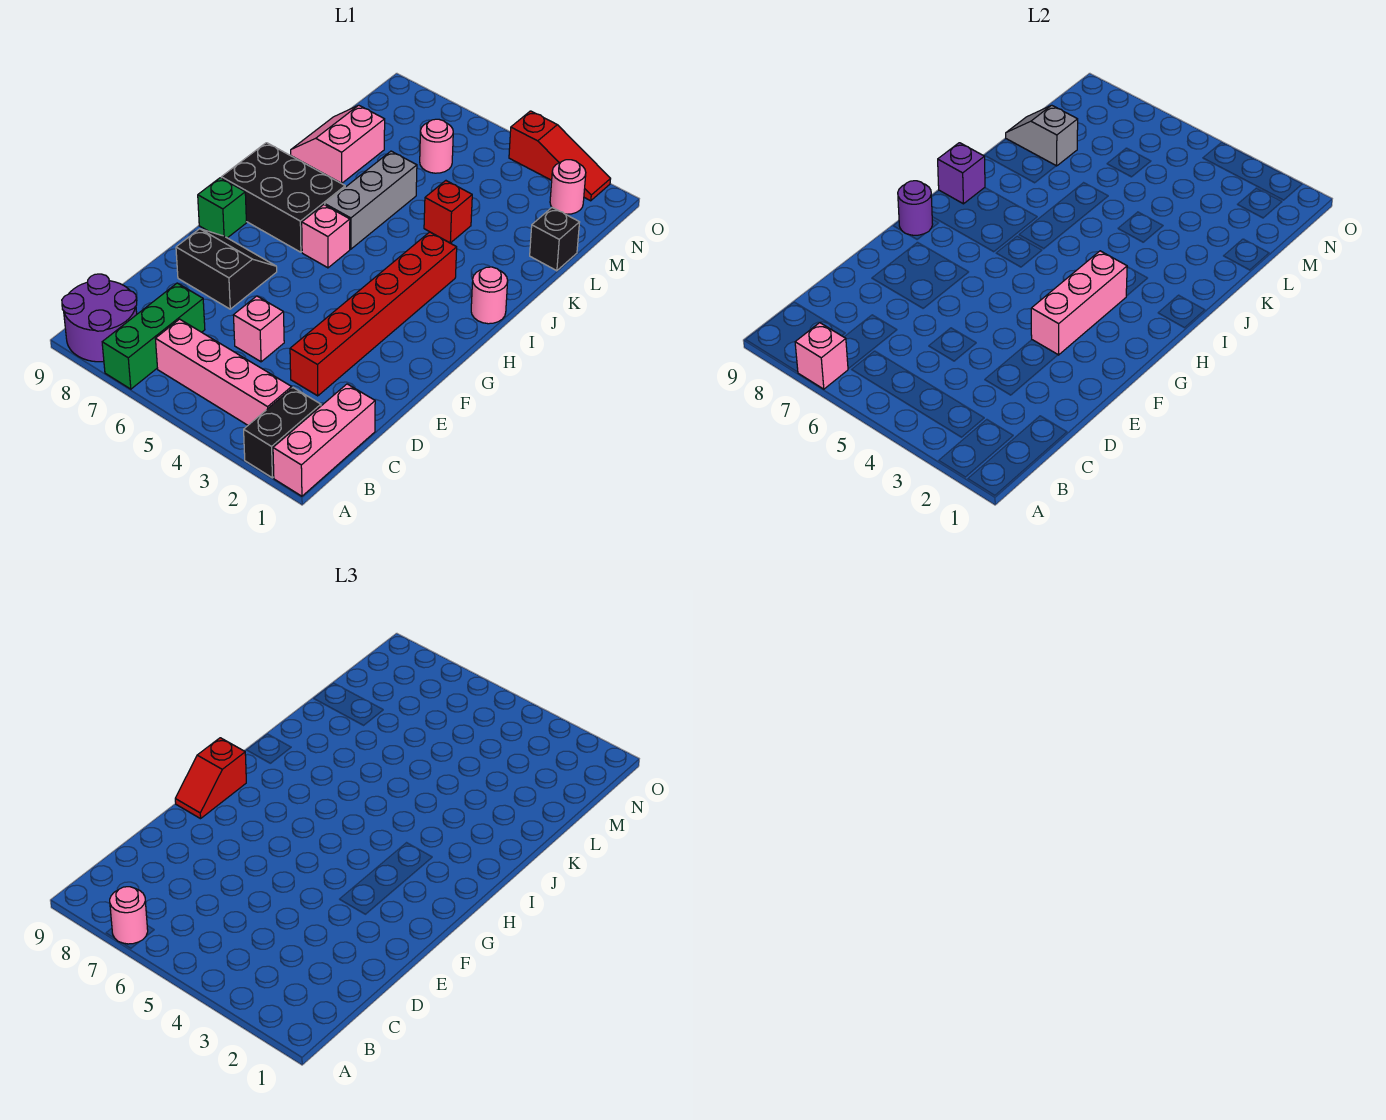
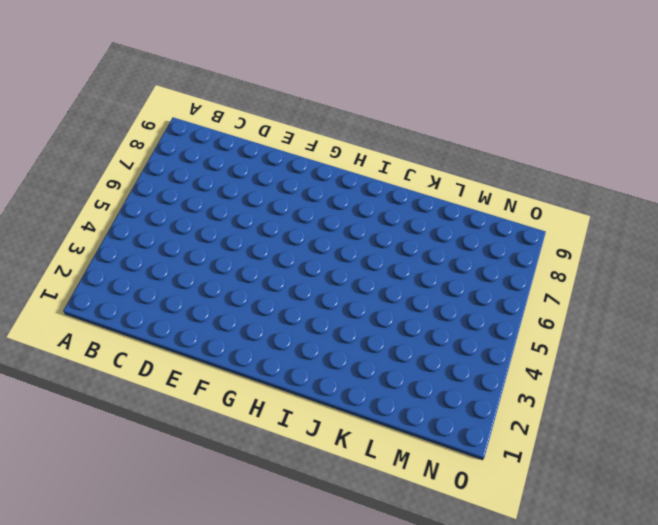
none -> pink brick A1:C1 level 1
none -> black brick A2:B2 level 1
none -> green brick A7:C7 level 1

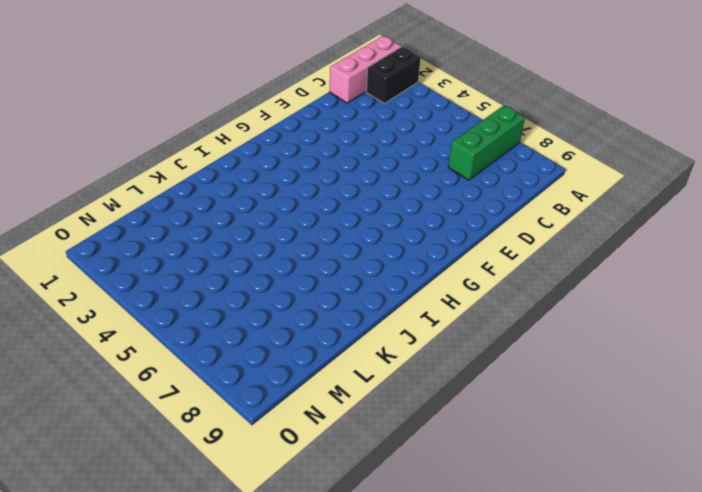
none -> purple round brick A8:B9 level 1
none -> pink brick B3:B6 level 1
none -> red brick D3:I3 level 1

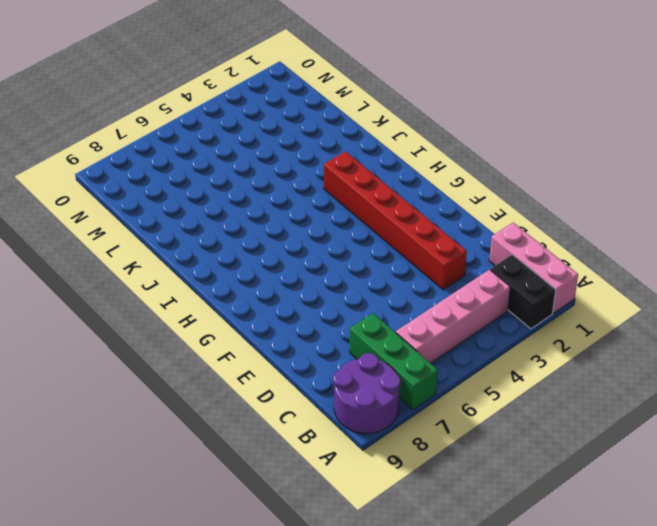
none -> pink brick D5 level 1
none -> black slope E7:F8 level 1 top E
none -> green brick G9 level 1

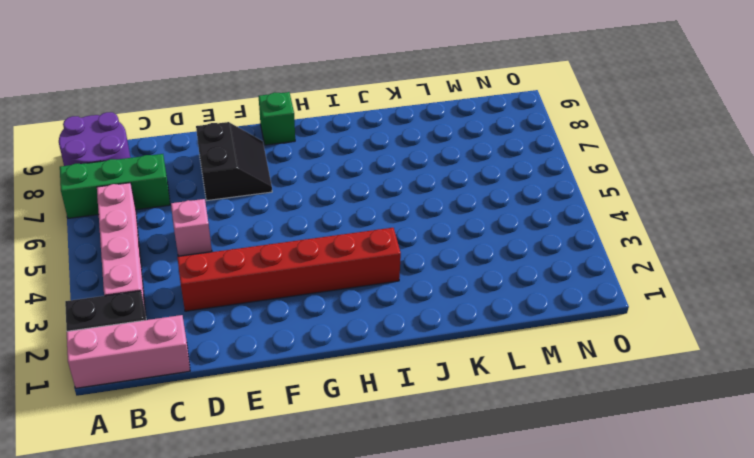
none -> pink brick H6 level 1
none -> black brick H7:I9 level 1
none -> pink round brick I1 level 1

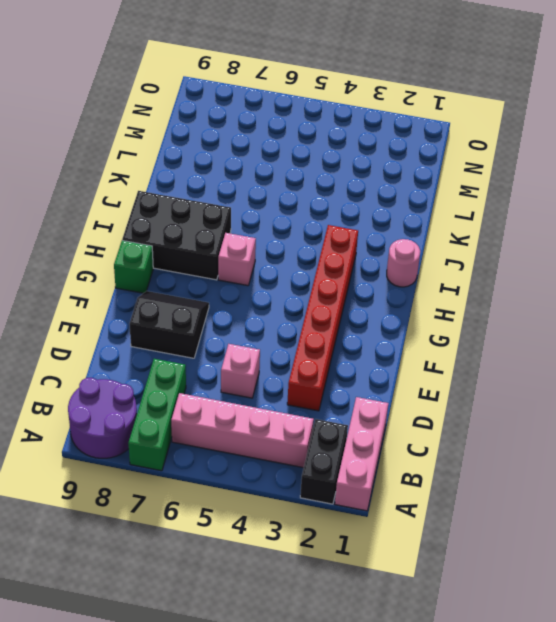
none -> grey brick I6:K6 level 1
none -> red brick K4 level 1
none -> pink slope K8:L9 level 1 top 8

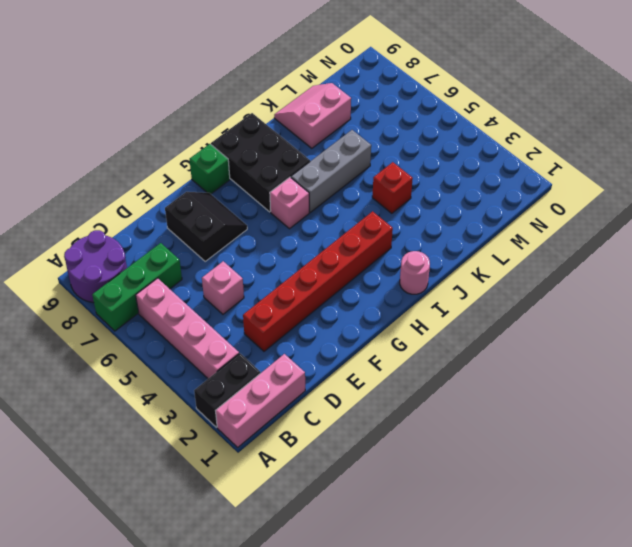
none -> black brick L1 level 1
none -> pink round brick M6 level 1
none -> pink round brick N2 level 1

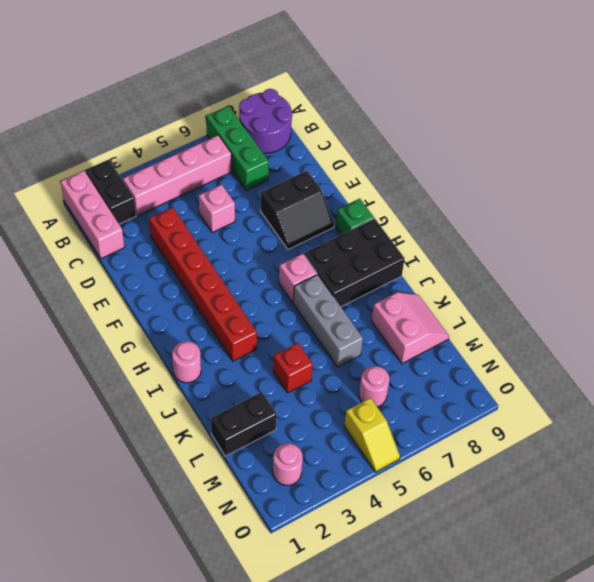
black brick L1:L2 level 1 -> black brick L1 level 1
yellow slope N5:O5 level 1 top N -> none
none -> red slope O2:O4 level 1 top 4
none -> pink brick A7 level 2
none -> pink brick F3:H3 level 2

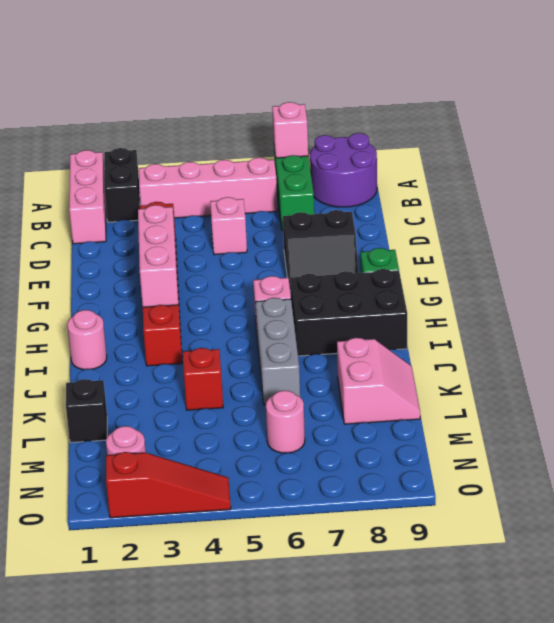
red slope O2:O4 level 1 top 2 -> red slope O2:O4 level 1 top 4
none -> purple round brick G9 level 2
none -> purple brick I9 level 2
none -> grey slope L8:L9 level 2 top 8

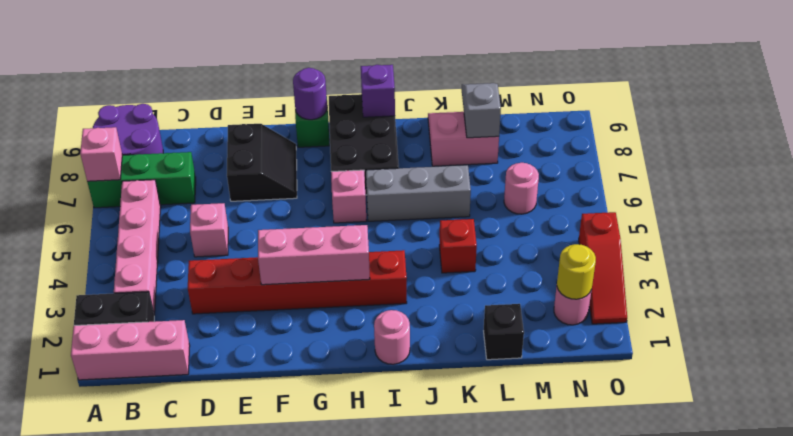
yellow round brick N2 level 2 -> none
none -> pink round brick A7 level 3
none -> red slope F9:G9 level 3 top G

